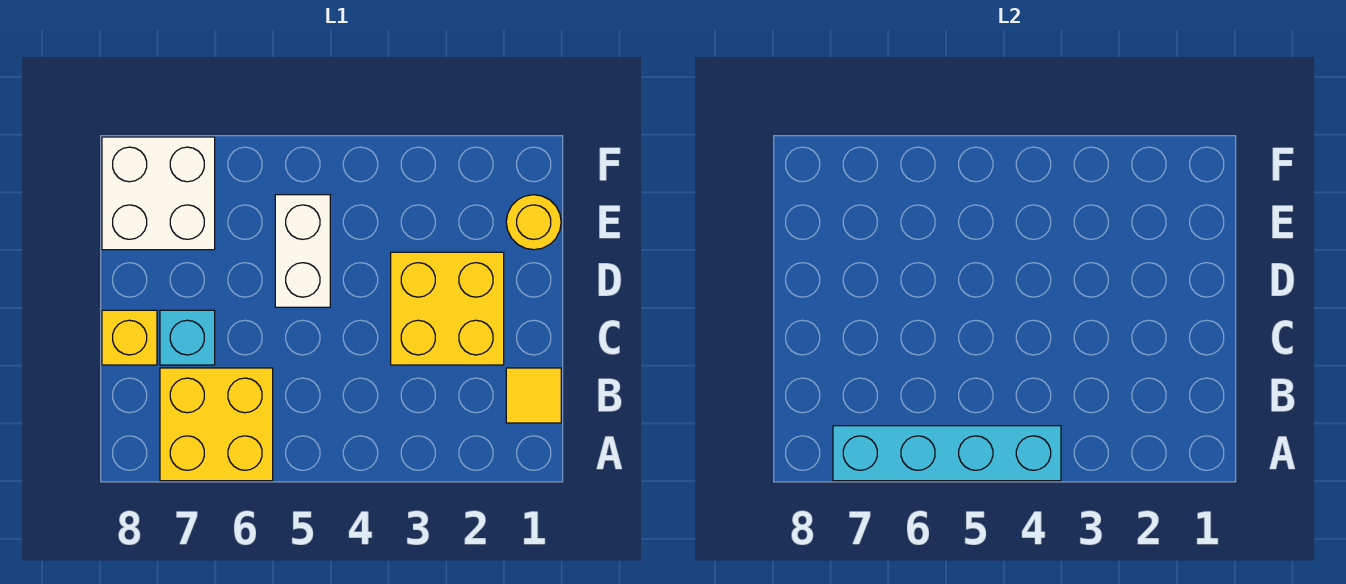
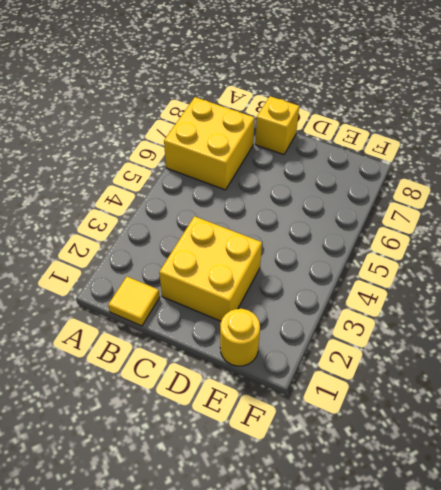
none -> cyan brick C7 level 1
none -> white brick D5:E5 level 1

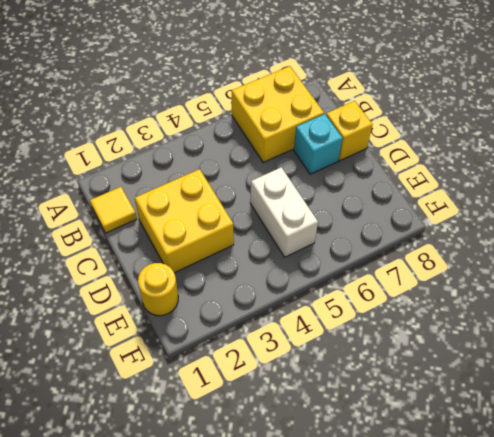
none -> white brick E7:F8 level 1
none -> cyan brick A4:A7 level 2

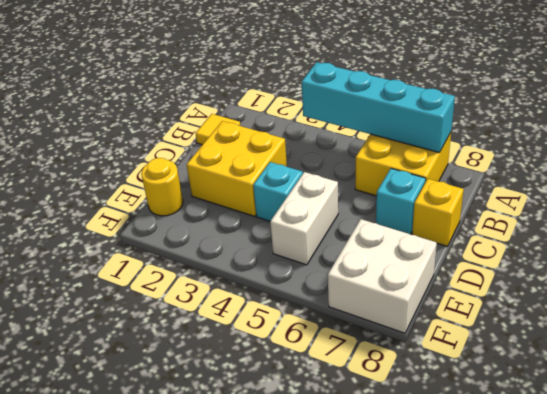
cyan brick D4 level 1 -> none

